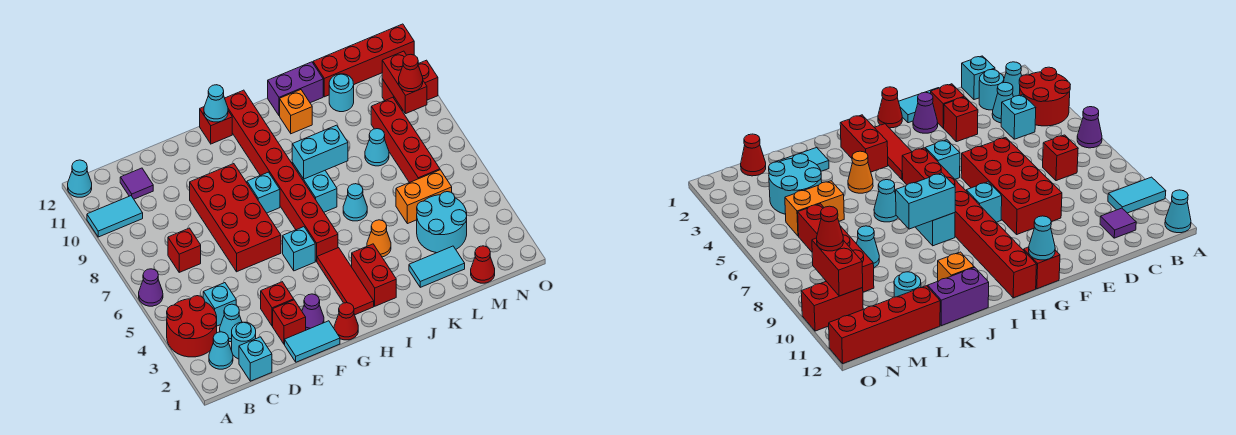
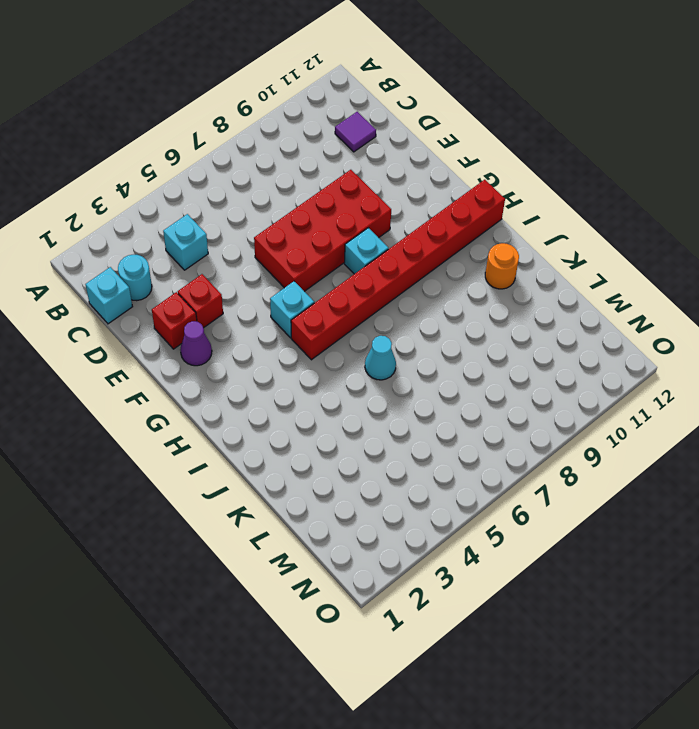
orange round brick J11 level 1 -> orange brick J11 level 1
none -> red round brick A3:B4 level 1
none -> purple cone A6 level 1
none -> cyan tile A10:B10 level 1
none -> cyan cone A12 level 1

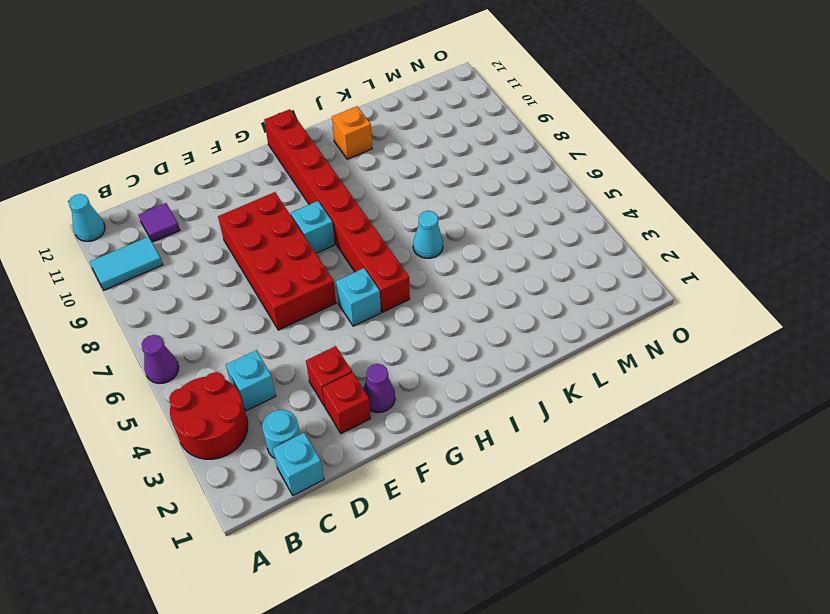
none -> cyan cone B2 level 1
none -> cyan cone C3 level 1
none -> red brick C7 level 1
none -> cyan tile E1:F1 level 1

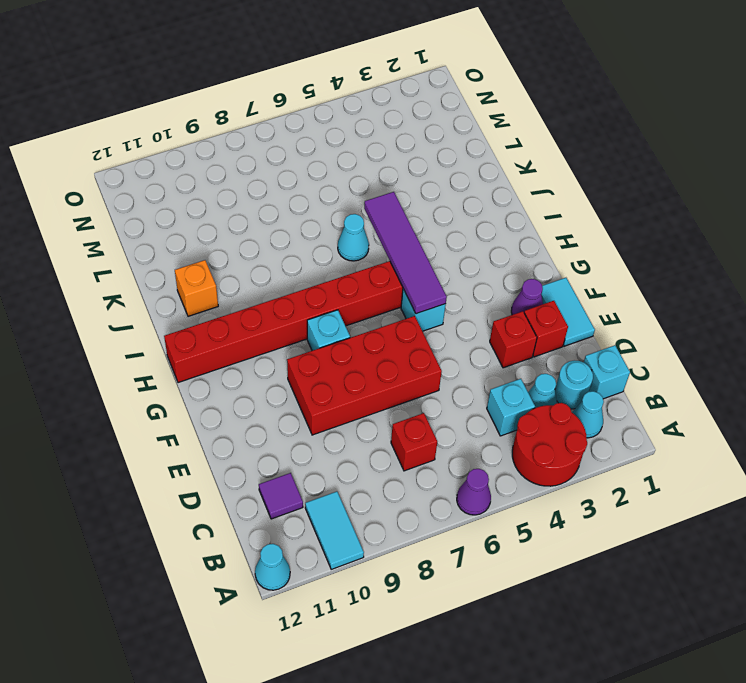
purple tile G5:J5 level 2 -> none
none -> red cone G1 level 1
none -> red brick G12 level 1
none -> red tile H2:H4 level 1
none -> red brick I2:I3 level 1

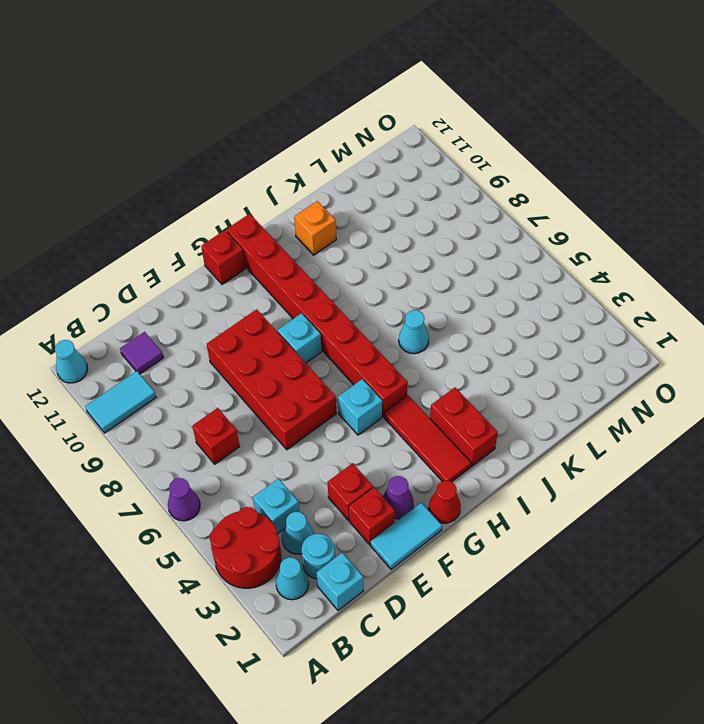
none -> cyan brick I7:I8 level 1
none -> orange cone J4 level 1
none -> purple brick J12:K12 level 1
none -> cyan tile K2:L2 level 1

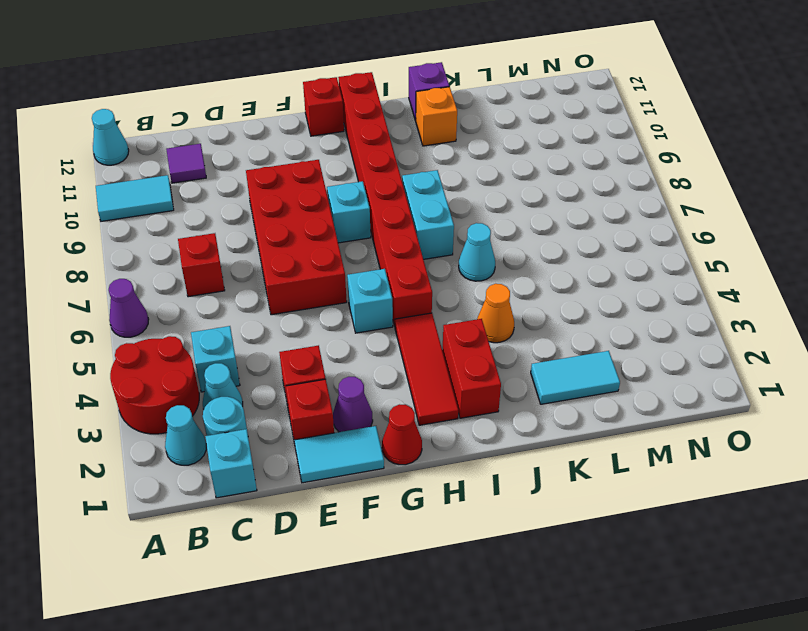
purple brick J12 level 1 -> purple brick J12:K12 level 1
none -> cyan round brick L3:M4 level 1
none -> orange brick L5:M5 level 1
none -> cyan cone L8 level 1
none -> cyan round brick L11 level 1

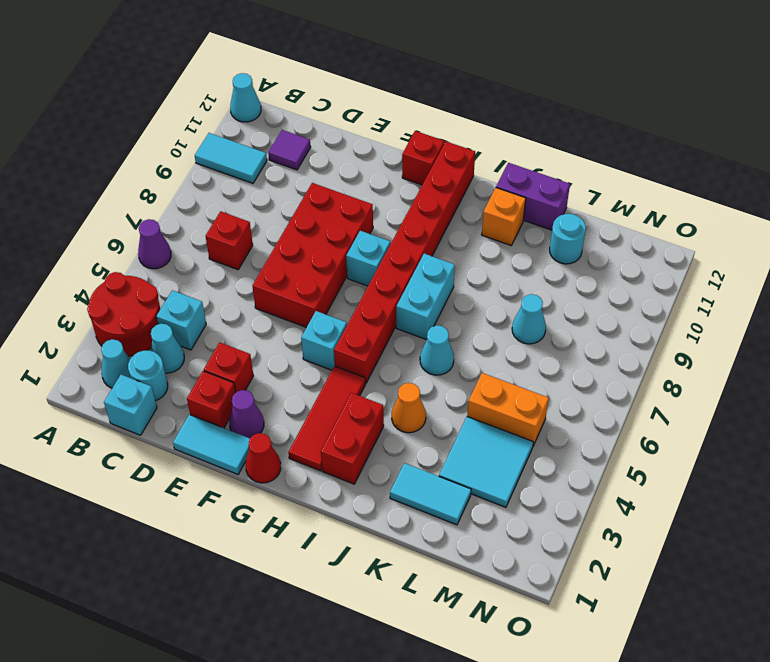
cyan tile L3:M4 level 1 -> cyan round brick L3:M4 level 1
none -> red brick L12:O12 level 1
none -> red cone M1 level 1
none -> red brick M6:M9 level 1
none -> red brick N10:O10 level 1

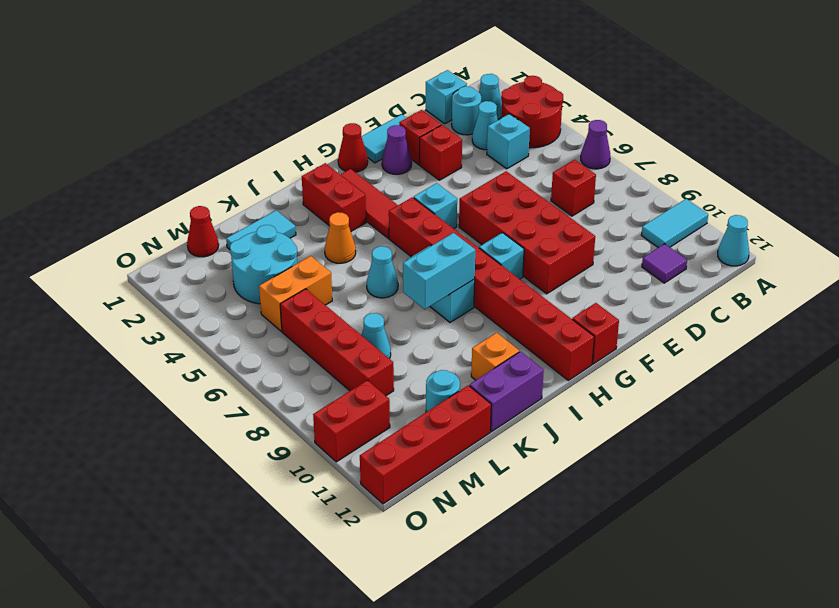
none -> cyan cone G12 level 2
none -> red brick N9:N10 level 2
none -> red cone N9 level 3

